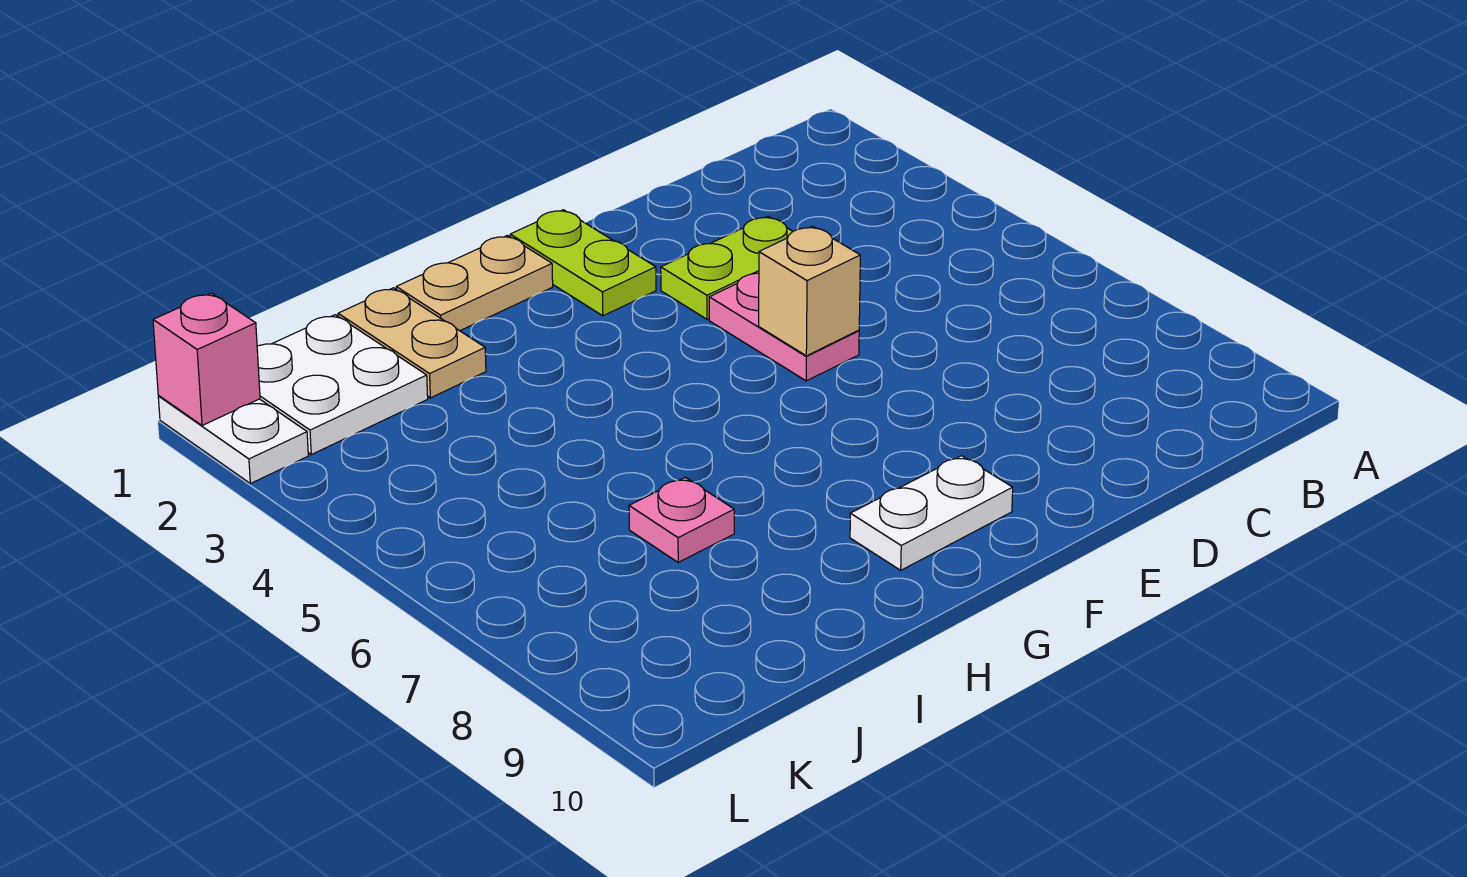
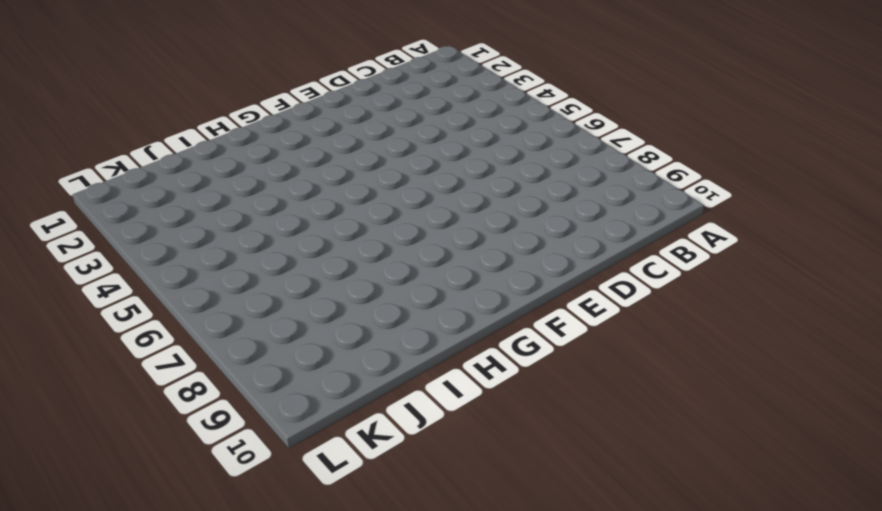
none -> lime plate D3:E3 level 1
none -> pink plate E4:E5 level 1

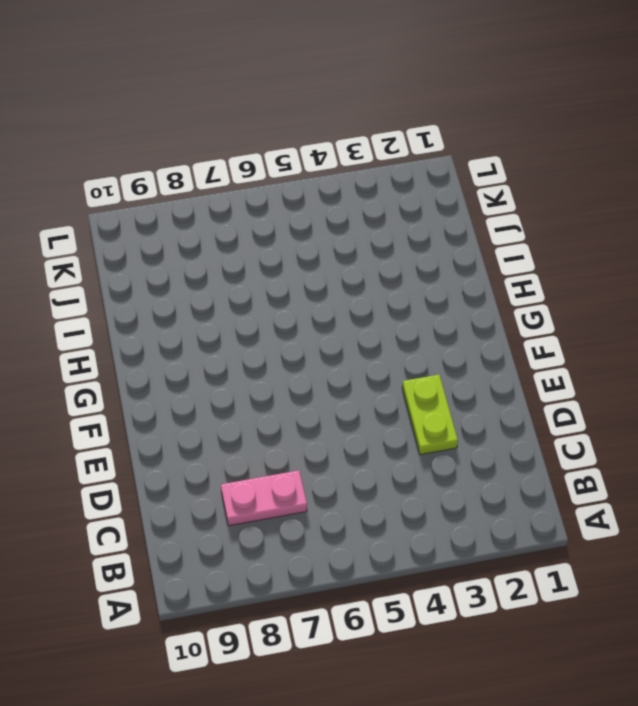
pink plate C7:C8 level 1 -> pink plate E4:E5 level 1
none -> lime plate F1:F2 level 1
none -> white plate F9:G9 level 1

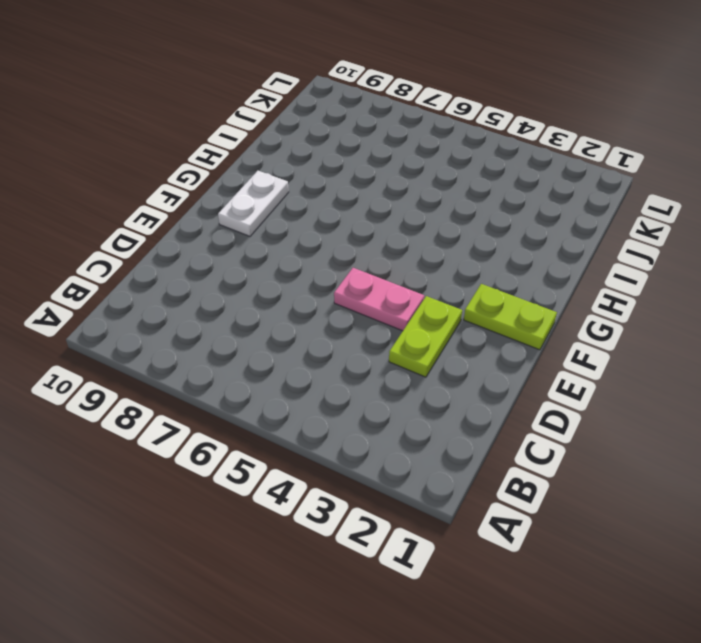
none -> tan plate G1:H1 level 1
none -> tan plate I1:I2 level 1

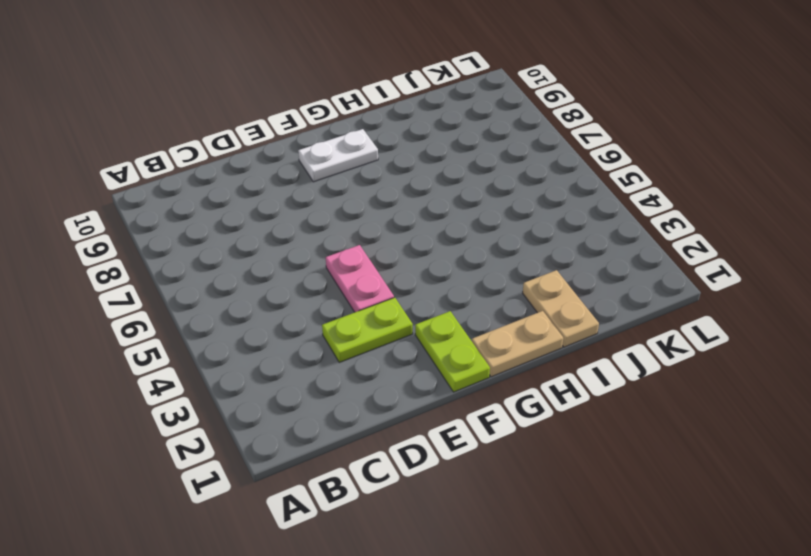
none -> pink plate I7 level 1
none -> white plate J1:K2 level 1

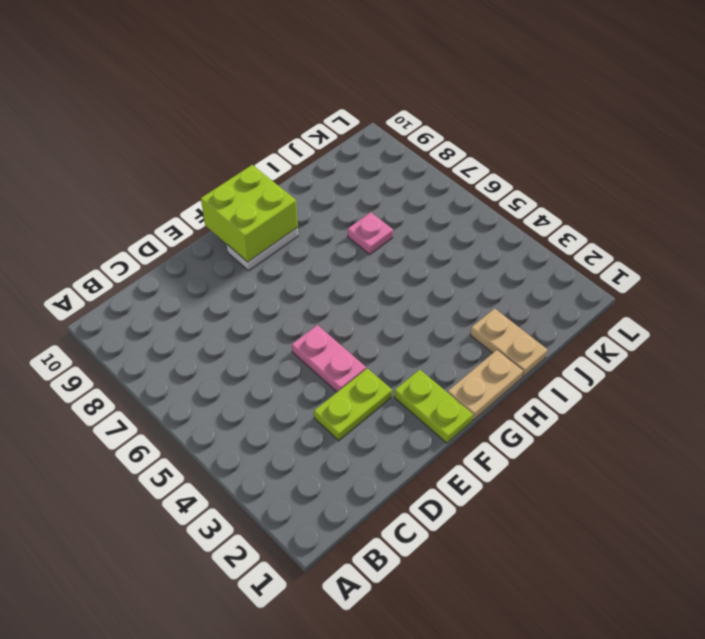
lime brick F9:G10 level 2 -> none
none -> white plate J1:K2 level 1
none -> white plate L1:L2 level 1

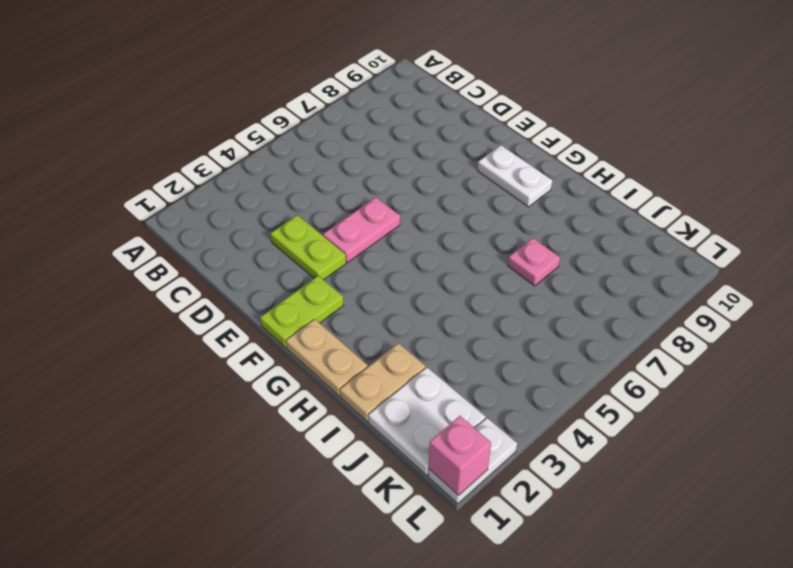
none -> tan brick E5 level 2

